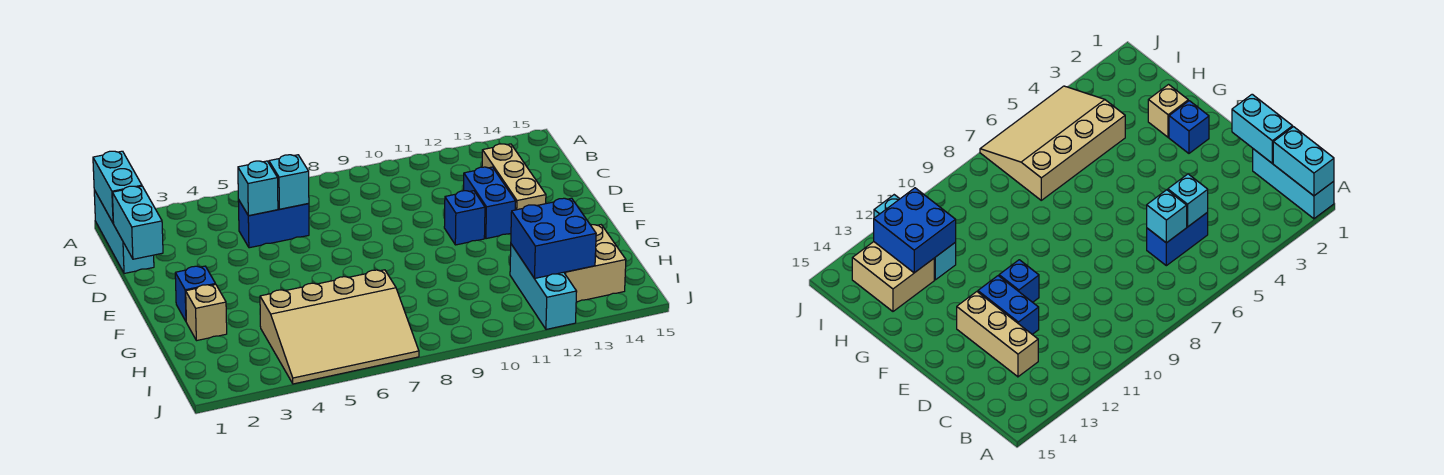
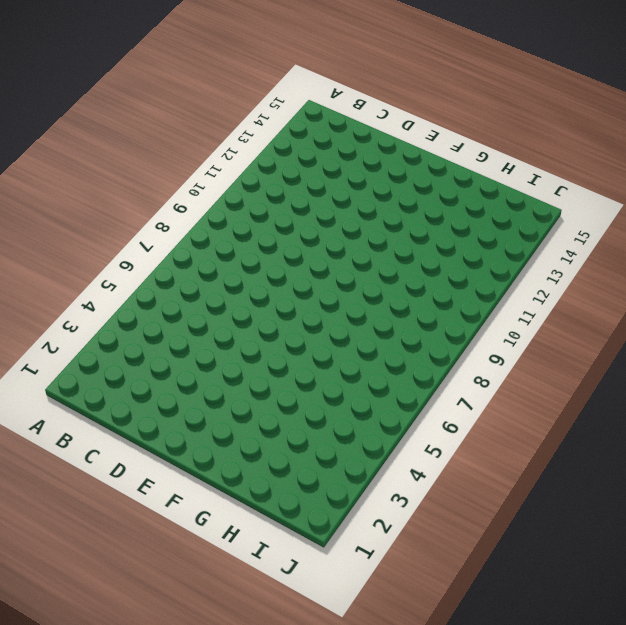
none -> cyan brick A1:C1 level 1
none -> blue brick C5:C6 level 1
none -> tan brick C13:E13 level 1

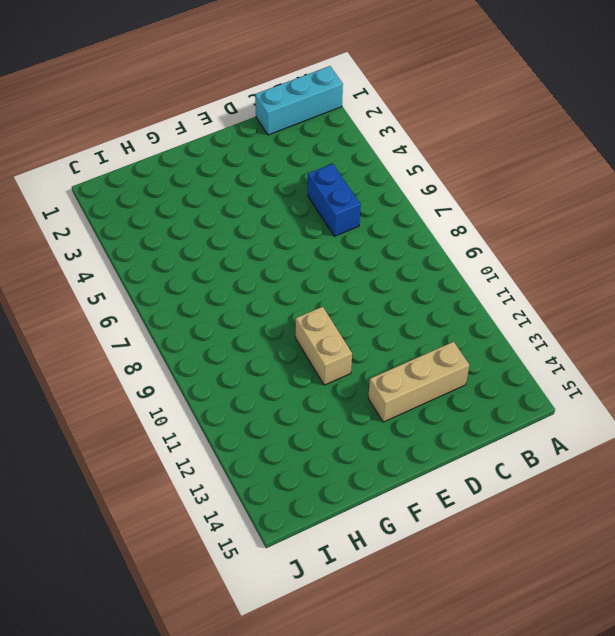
tan brick F10:F11 level 1 -> none
none -> blue brick D12:E12 level 1
none -> blue brick E11 level 1
none -> blue brick F2 level 1

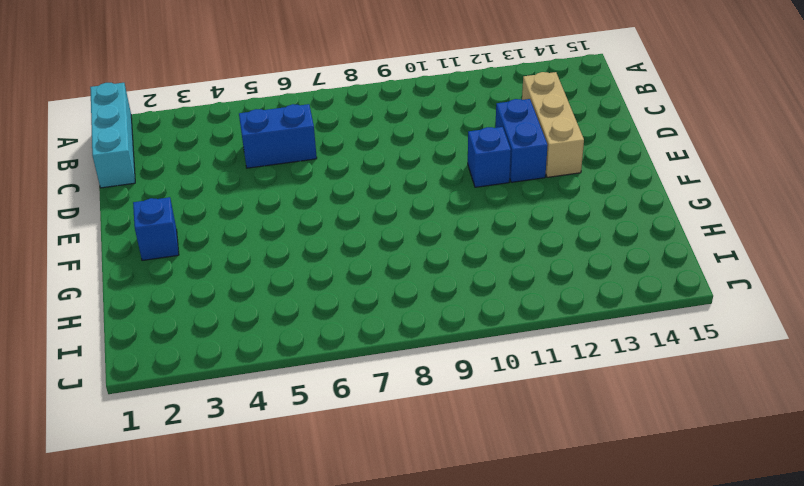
none -> tan brick G2 level 1
none -> tan slope H4:J7 level 1 top H
none -> cyan brick H12:J12 level 1

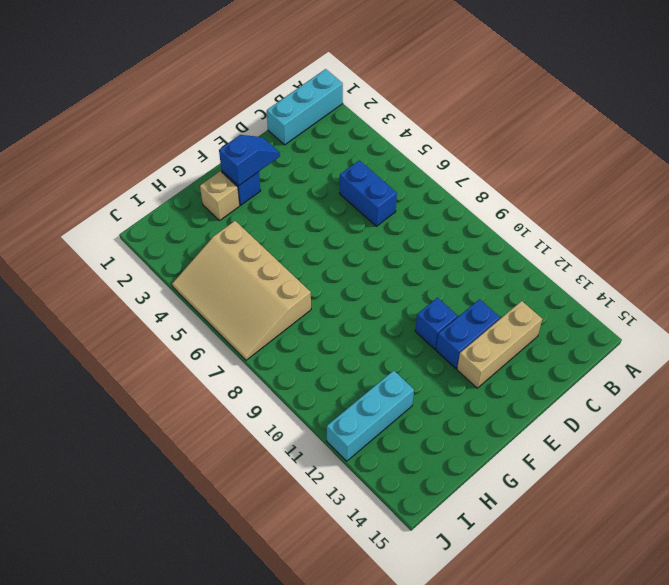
blue slope E2:F2 level 2 top F -> none
none -> tan brick H13:I14 level 1
none -> cyan brick A1:B1 level 2
none -> cyan brick C1:D1 level 2

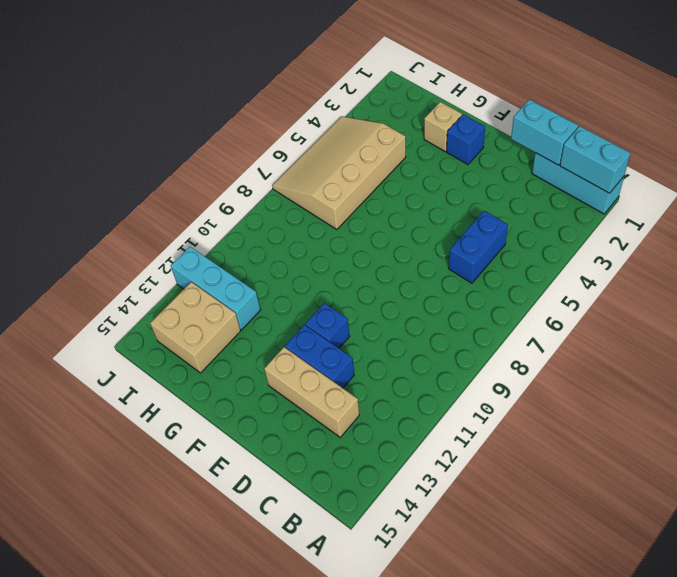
none -> cyan brick C5 level 2
none -> cyan brick C6 level 2
none -> blue brick H12:I13 level 2

